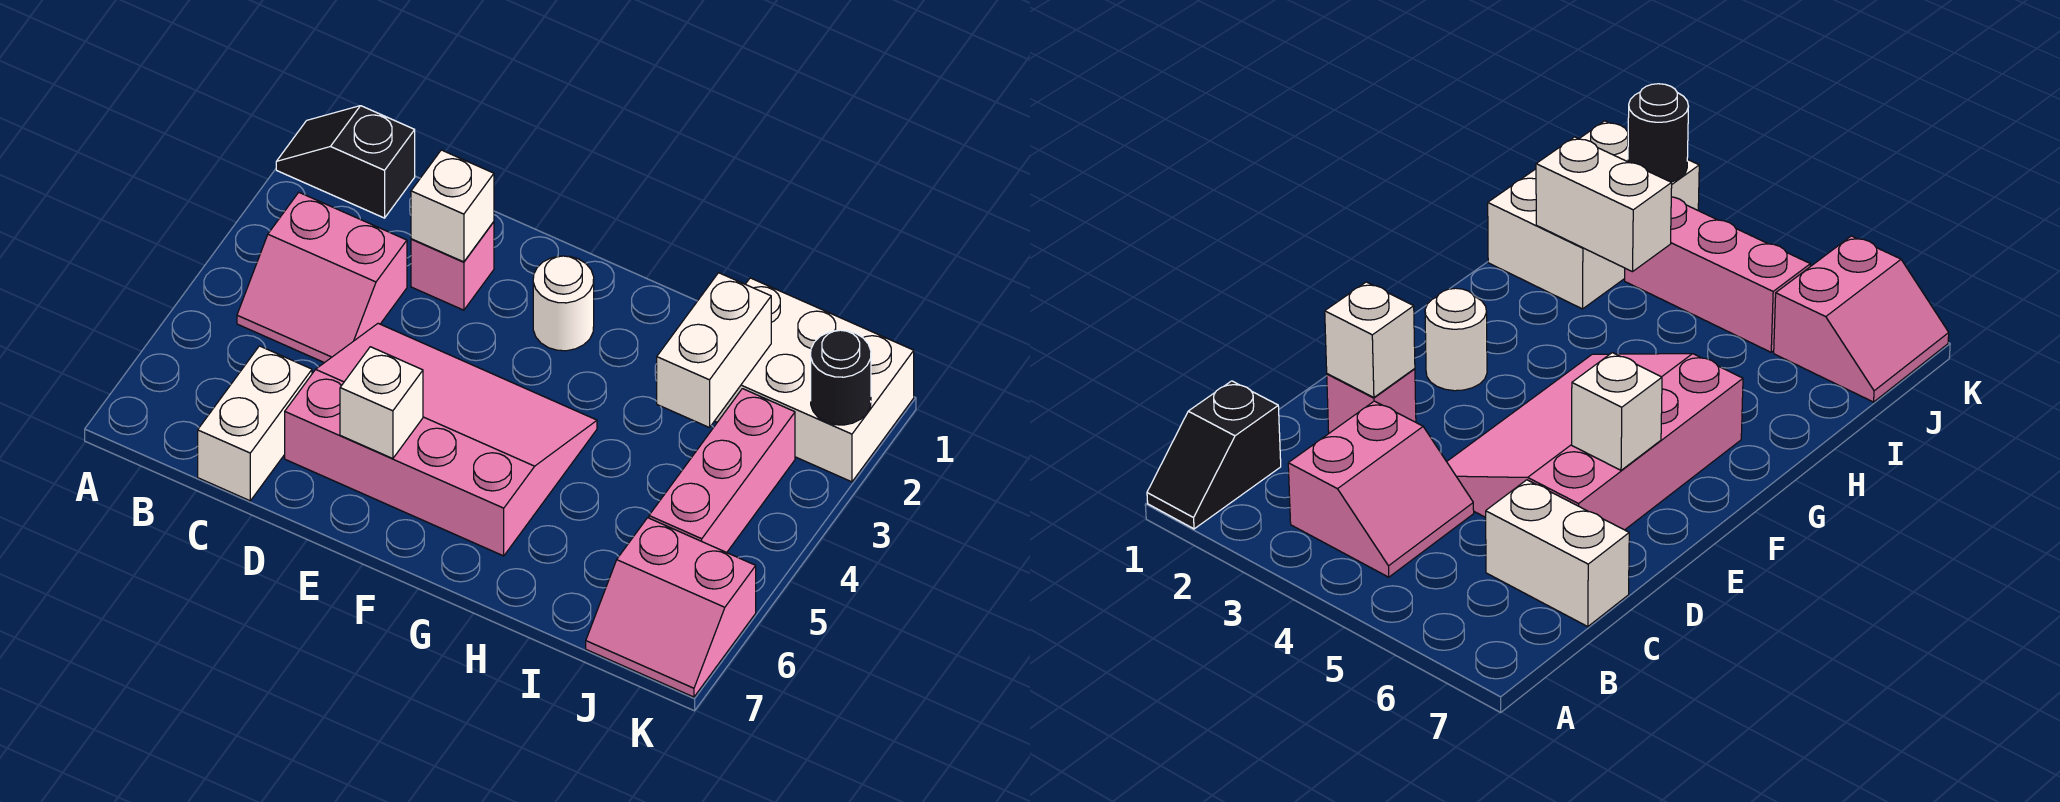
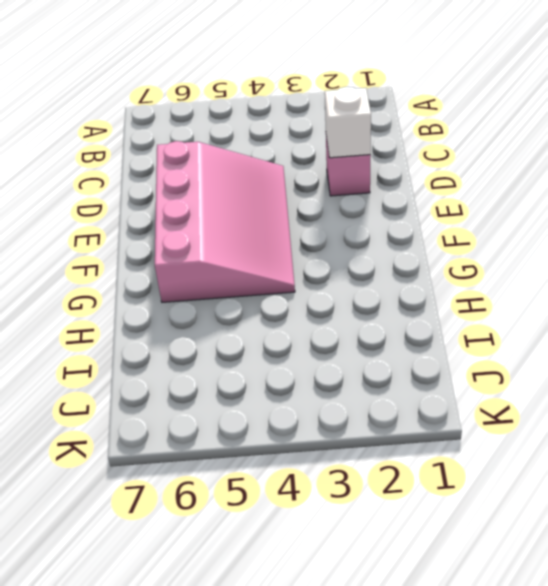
none -> black slope A1:B1 level 1 top B
none -> pink slope B3:C4 level 1 top 3
none -> white brick C6:C7 level 1

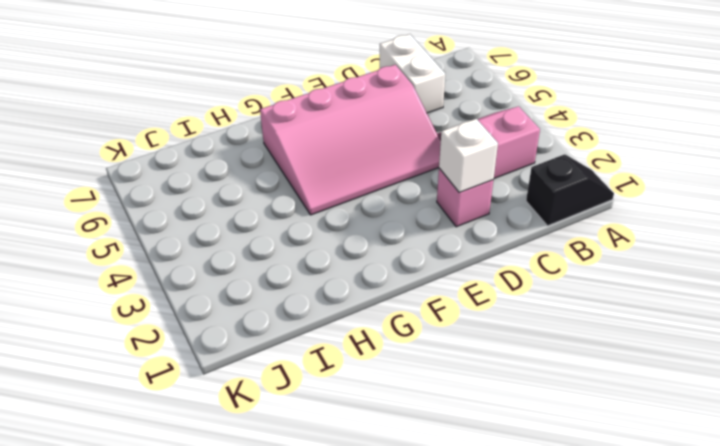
none -> white round brick F2 level 1
none -> white brick I1:K2 level 1
none -> pink brick J3:J5 level 1

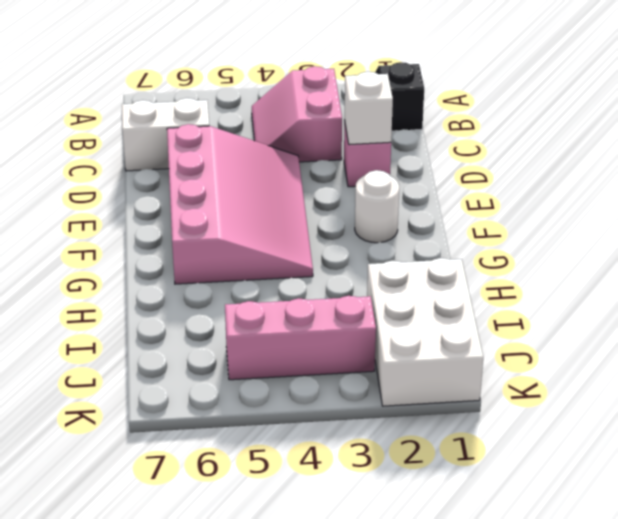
none -> pink slope J6:K7 level 1 top 6
none -> white brick E6 level 2
none -> white brick I2:I3 level 2

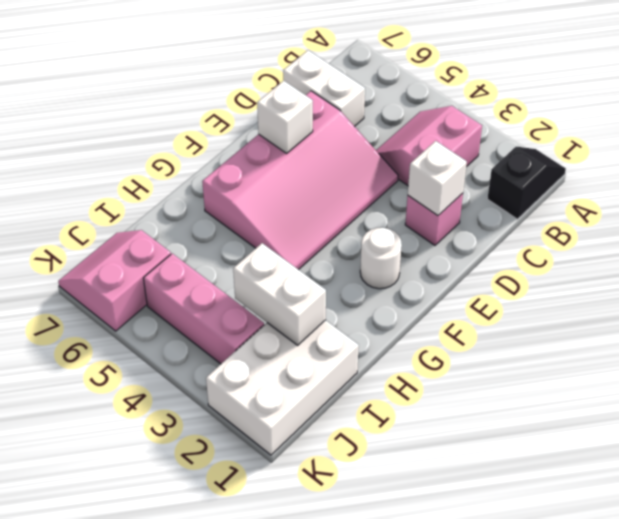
none -> black round brick K2 level 2

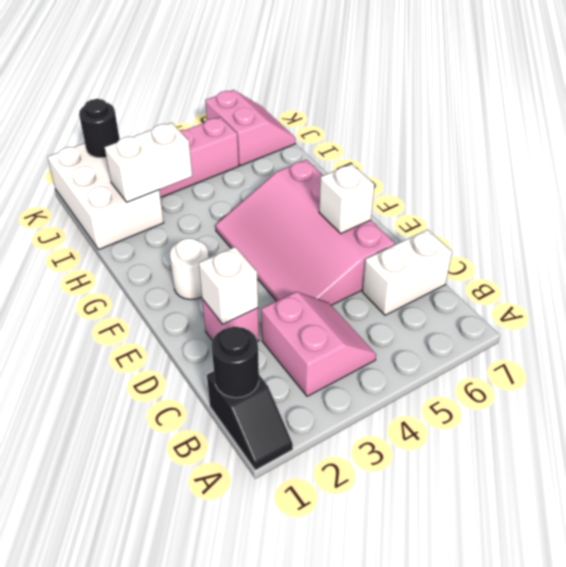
black round brick B1 level 2 -> none

